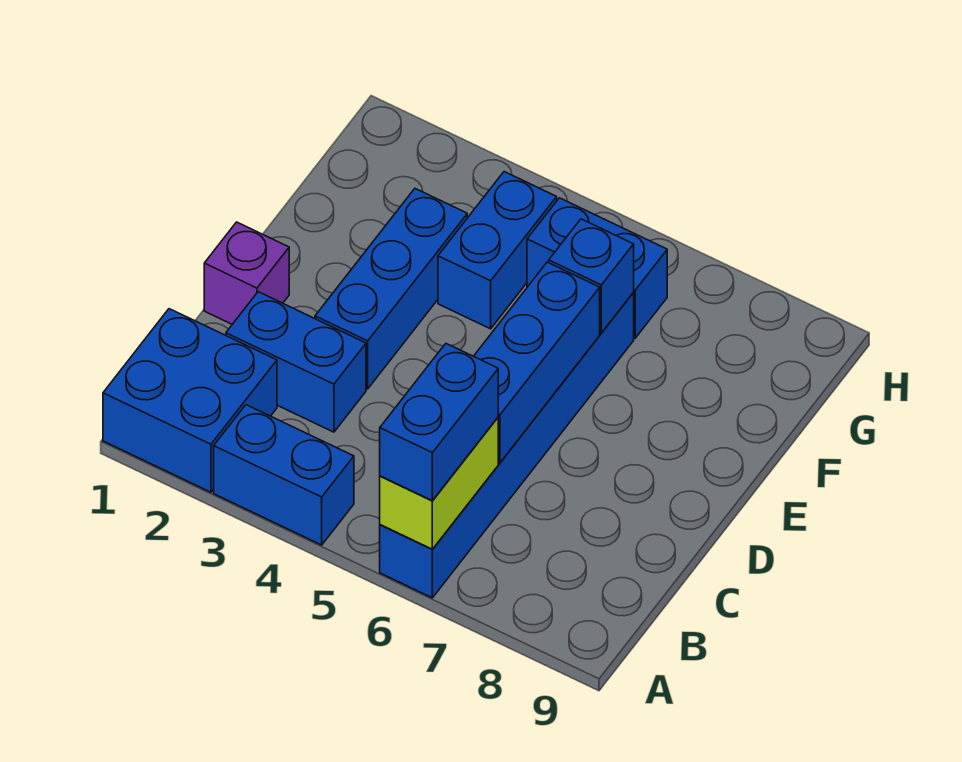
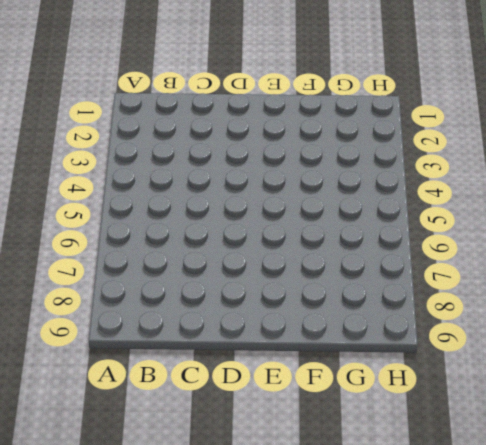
none -> blue brick A1:B2 level 1
none -> blue brick A3:A4 level 1
none -> blue brick A6:F6 level 1

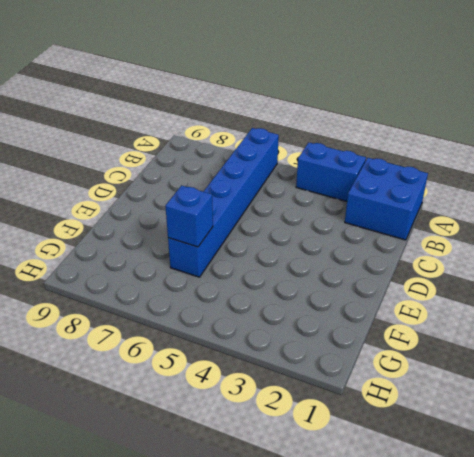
none -> blue brick C2:C3 level 1
none -> purple brick D1 level 1
none -> blue brick D3:F3 level 1

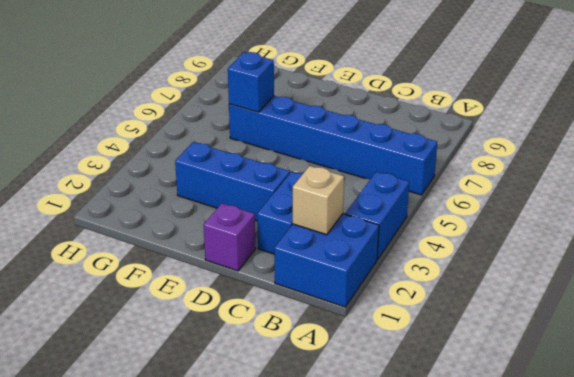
tan brick B2 level 2 -> none
none -> blue brick F4:G4 level 1
none -> blue brick G5:G6 level 1
none -> lime brick A6:B6 level 2

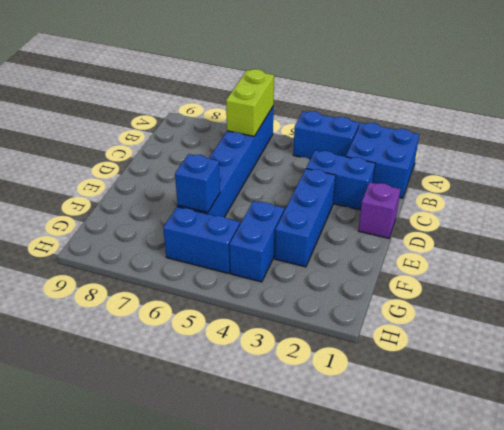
none -> blue brick C6:E6 level 2
none -> blue brick A6:B6 level 3

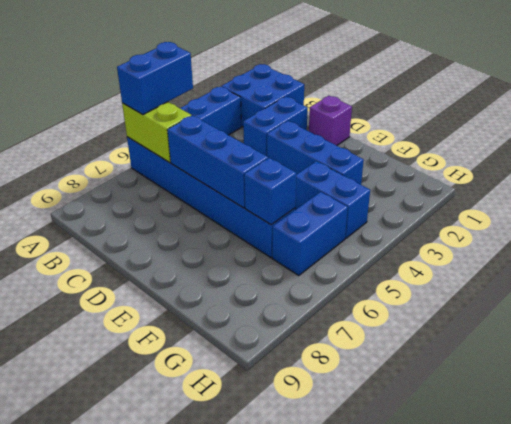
blue brick A5:A6 level 3 -> blue brick A6:B6 level 3

